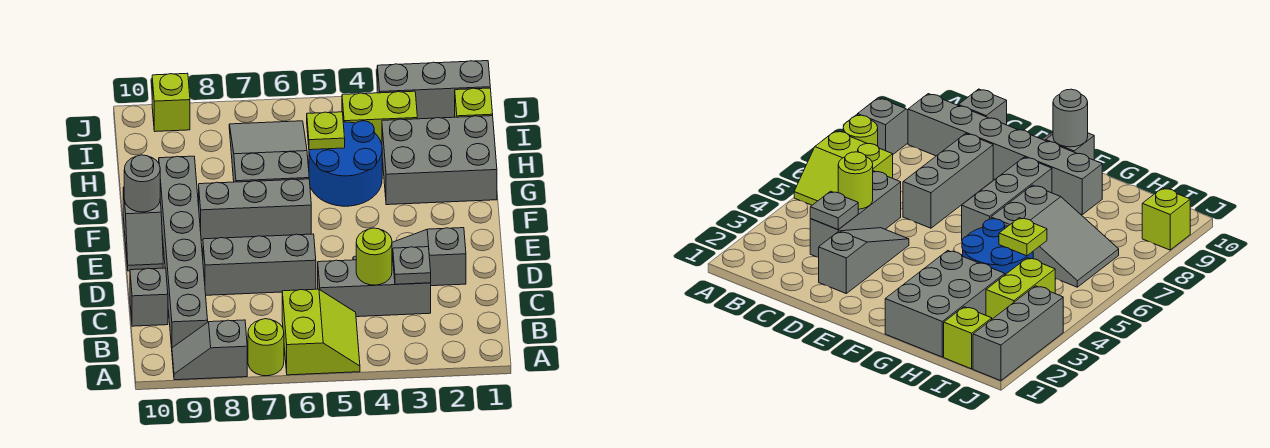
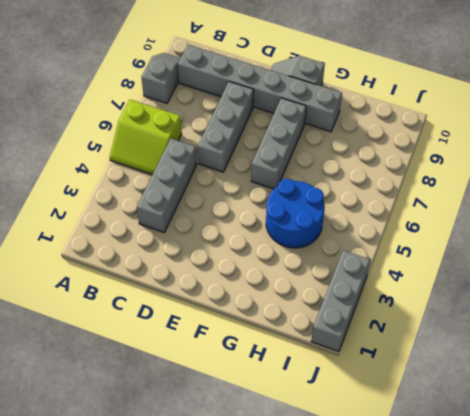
none -> lime round brick A7 level 1
none -> grey brick C10 level 1
none -> grey slope D2:D4 level 1 top 2

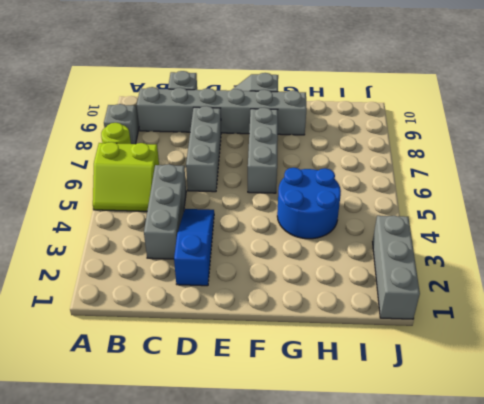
blue slope D2:D4 level 1 top 2 -> grey slope D2:D4 level 1 top 2
none -> grey brick G1:H3 level 1
none -> grey slope G6:I7 level 1 top G
none -> lime brick I1 level 1

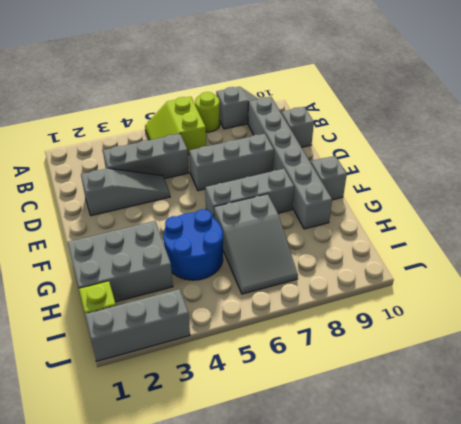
none -> lime brick I3:I4 level 1
none -> lime brick J9 level 1
none -> grey plate C3 level 2

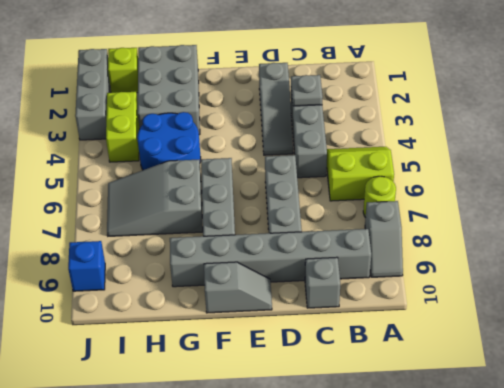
blue brick J9 level 1 -> lime brick J9 level 1
none -> lime round brick C4 level 2
none -> grey round brick F10 level 2
none -> lime plate H5 level 2

